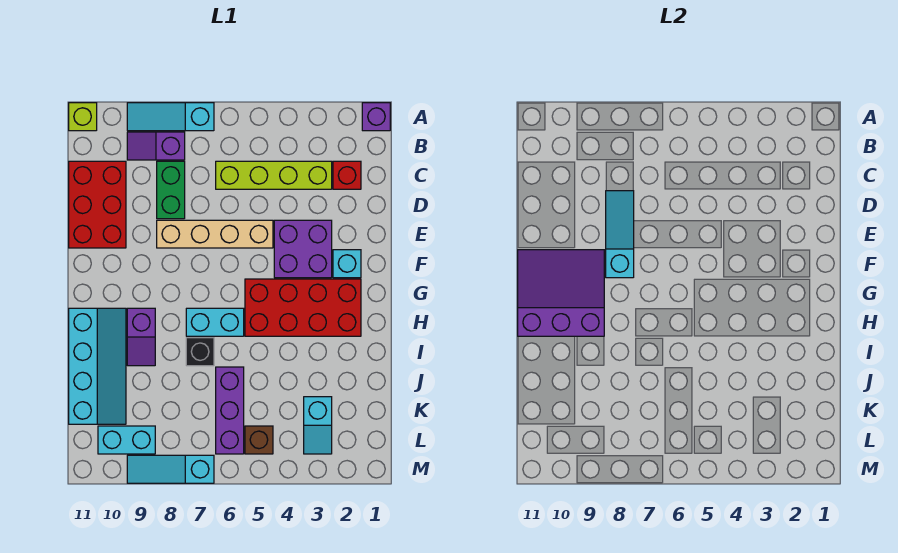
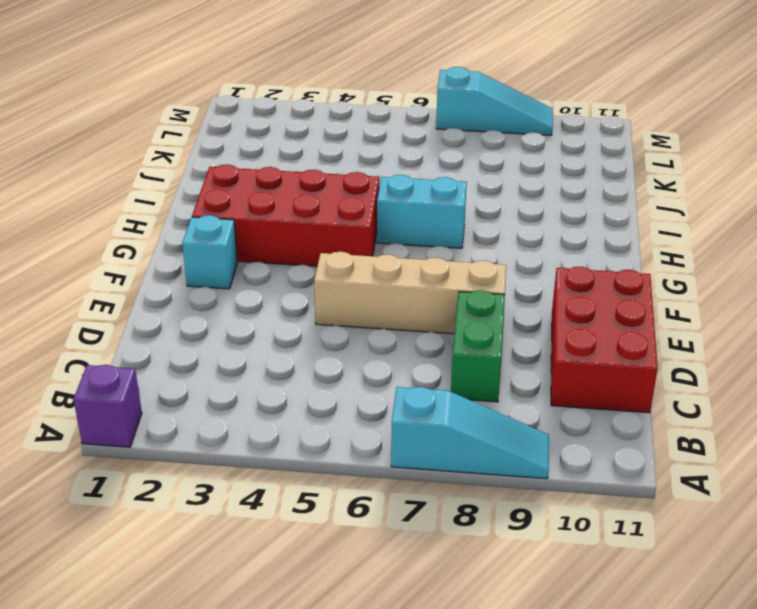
none -> lime brick A11 level 1
none -> purple slope B8:B9 level 1 top 8
none -> red brick C2 level 1

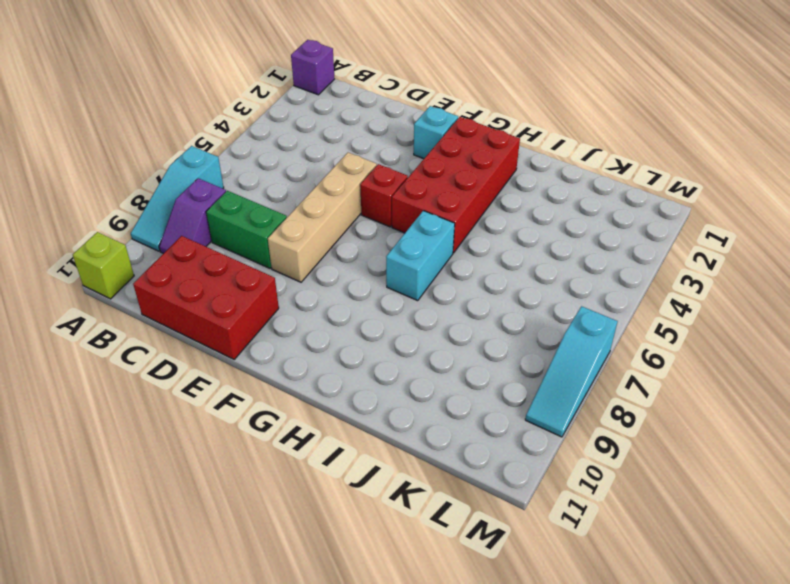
red brick F5 level 1 -> red brick C2 level 1
none -> lime brick C3:C6 level 1
none -> purple brick E3:F4 level 1
none -> purple slope H9:I9 level 1 top H

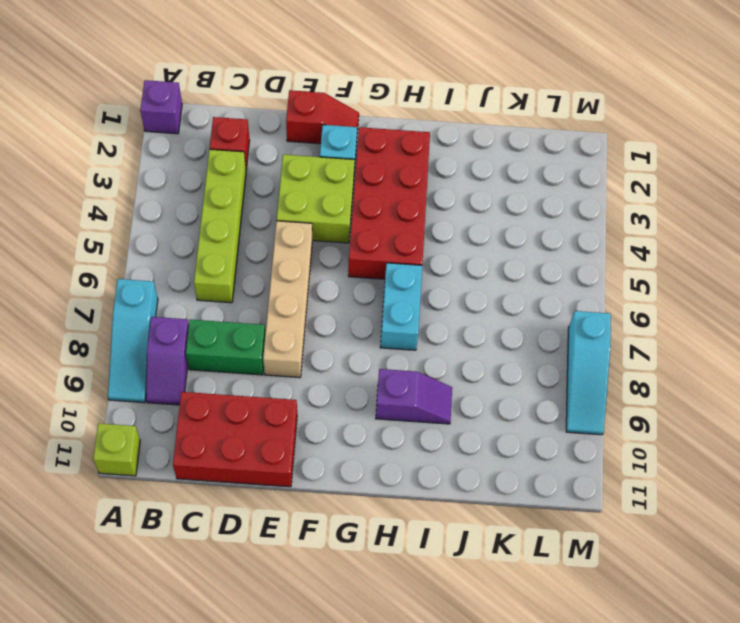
red slope E1:F1 level 1 top E -> none
lime brick E3:F4 level 1 -> purple brick E3:F4 level 1
none -> cyan slope H10:K11 level 1 top 11
none -> black brick I7 level 1
none -> purple brick J6:L6 level 1

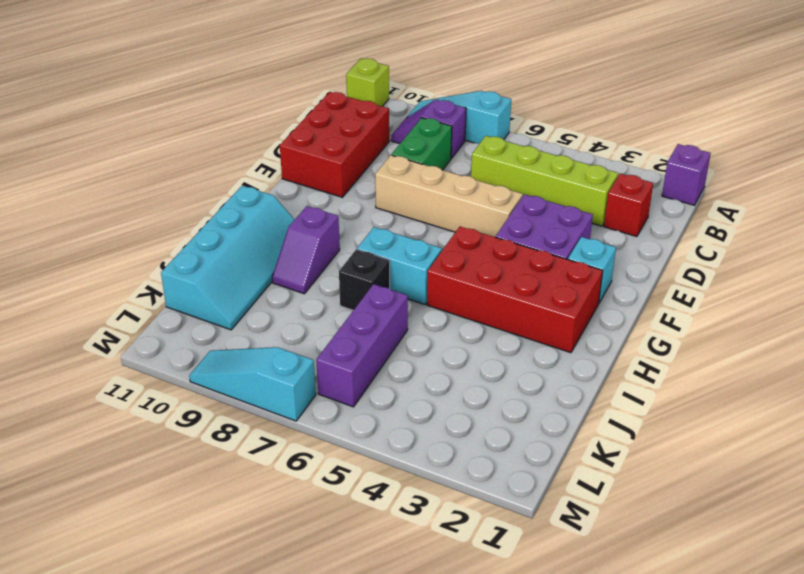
none -> cyan slope K3:L3 level 1 top K
none -> brown brick L5 level 1
none -> cyan brick L9:L10 level 1

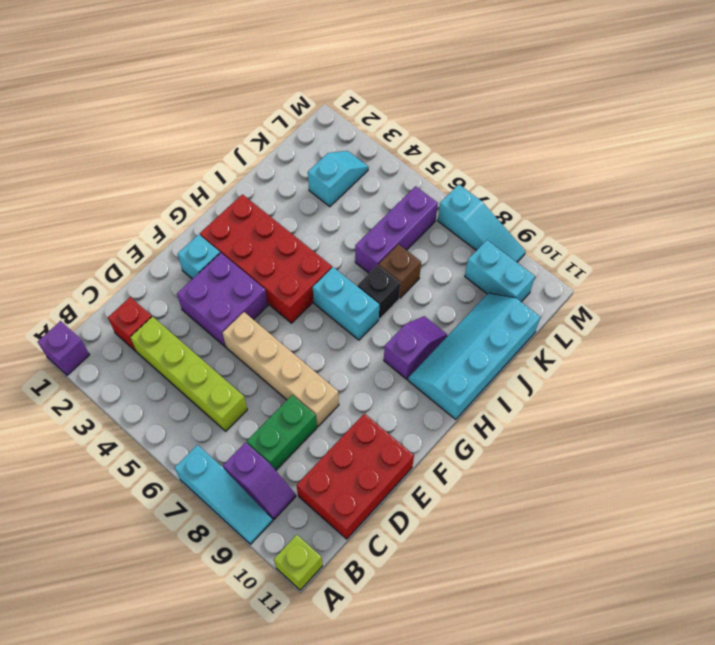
brown brick J7 level 1 -> brown brick L5 level 1
none -> cyan slope D8:F8 level 2 top F
none -> purple slope F9:H11 level 2 top H

